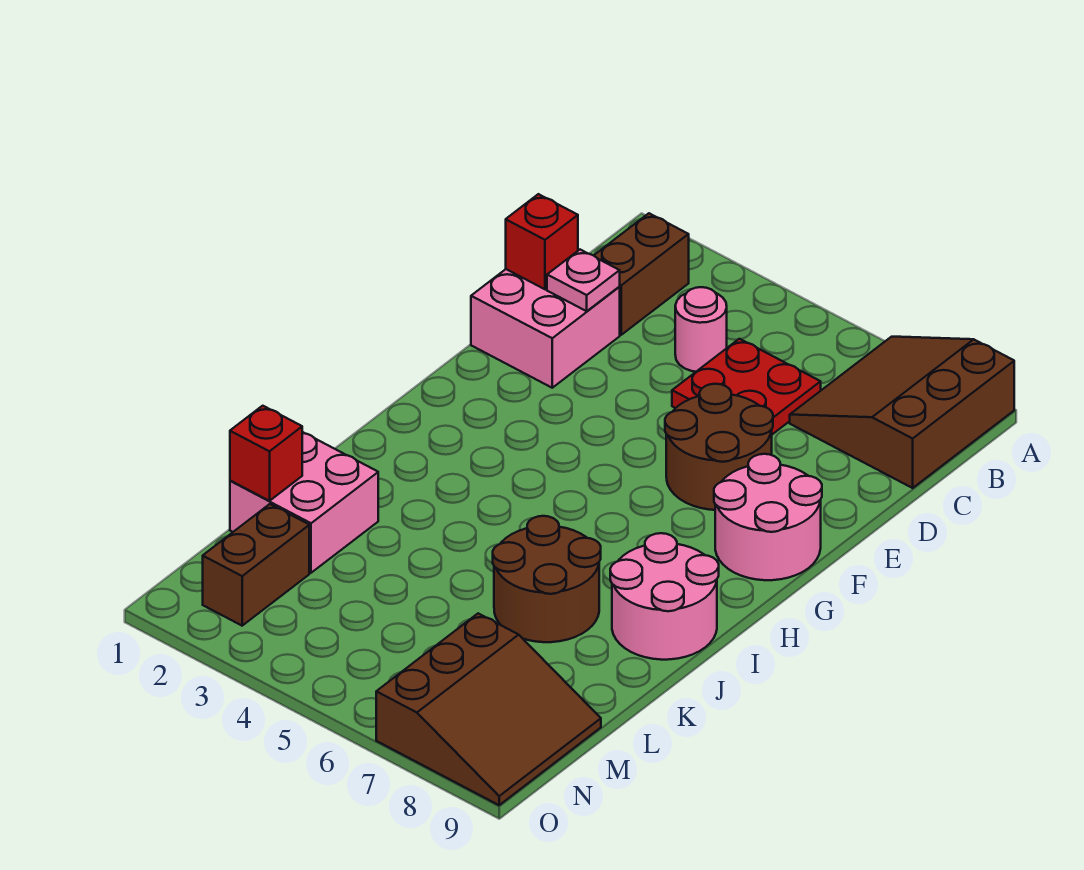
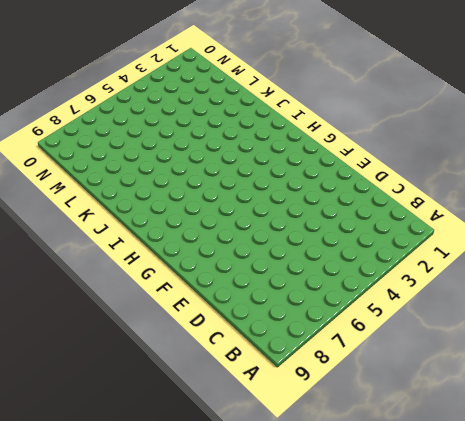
none -> brown slope A7:C9 level 1 top 9
none -> brown brick B2:C2 level 1
none -> pink round brick C4 level 1

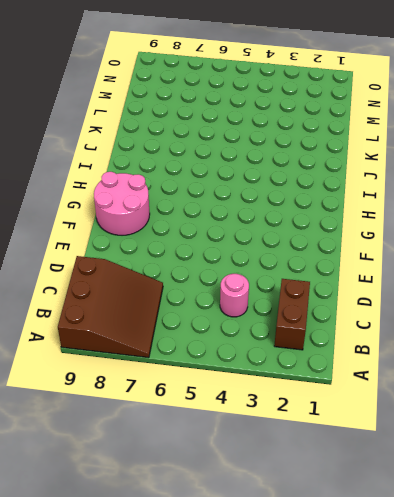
none -> red plate C5:D6 level 1
none -> pink brick D1:E2 level 1
none -> brown round brick E6:F7 level 1

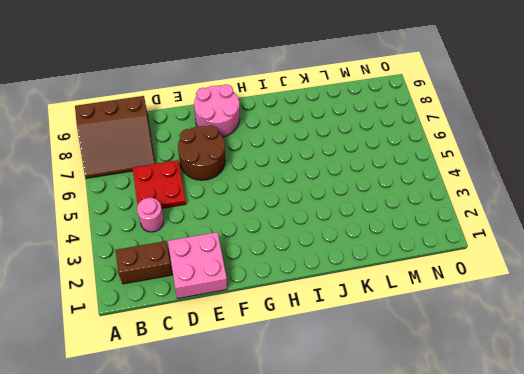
none -> pink round brick I8:J9 level 1
none -> brown round brick J6:K7 level 1
none -> pink brick K1:L2 level 1

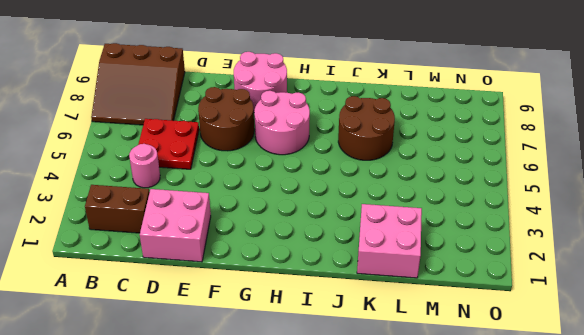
pink round brick G6:H7 level 1 -> pink round brick I8:J9 level 1
none -> brown brick M2:N2 level 1
none -> brown slope M7:O9 level 1 top 7
none -> red brick D1 level 2

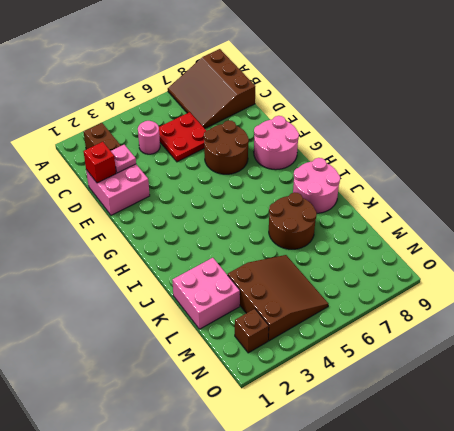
brown slope L3:N5 level 1 top 3 -> brown slope M7:O9 level 1 top 7
brown brick N2 level 1 -> brown brick M2:N2 level 1
none -> red brick L1 level 2

